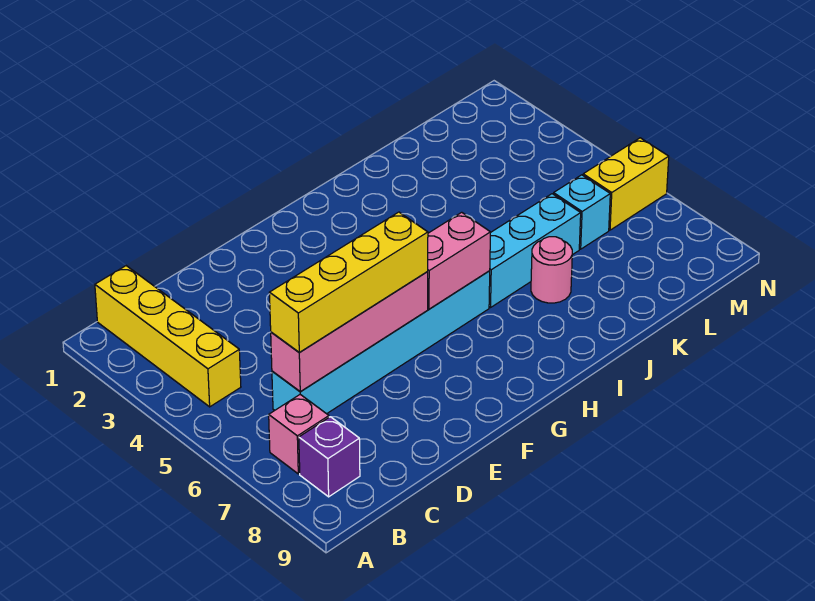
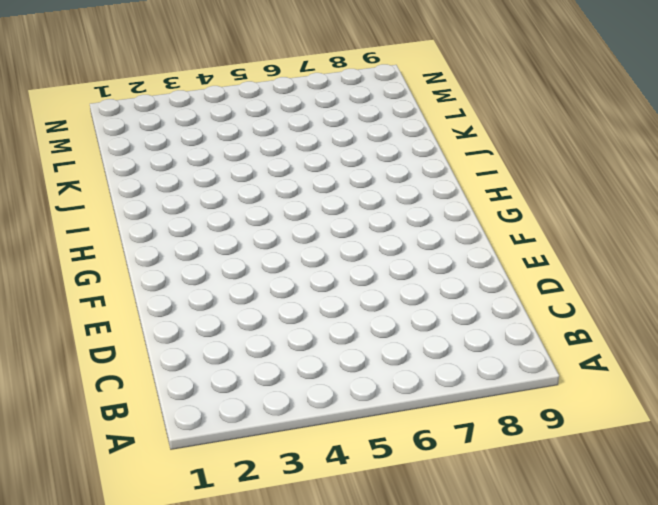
none -> yellow brick B1:B4 level 1
none -> pink brick B7 level 1

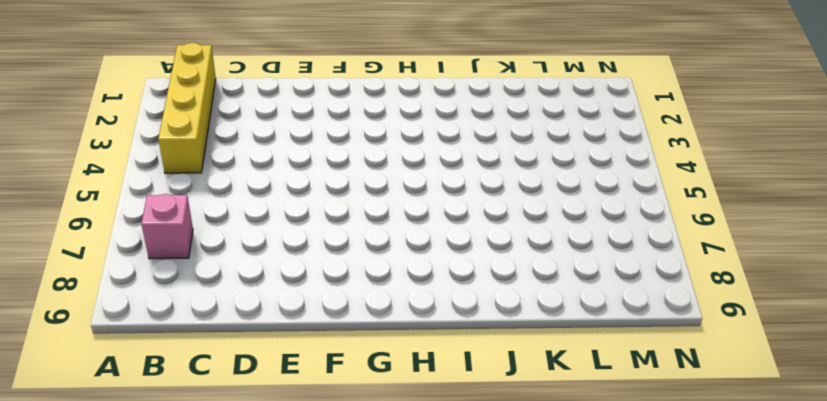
none -> purple brick B8 level 1
none -> cyan brick C6:H6 level 1

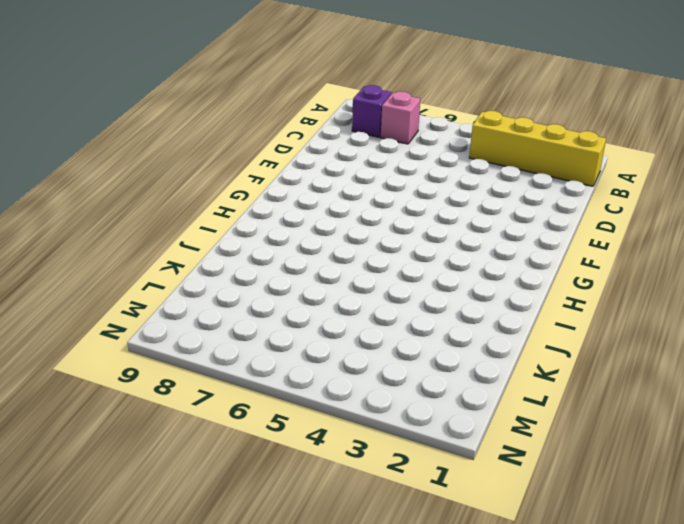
none -> cyan brick C6:H6 level 1
none -> cyan brick I6:K6 level 1

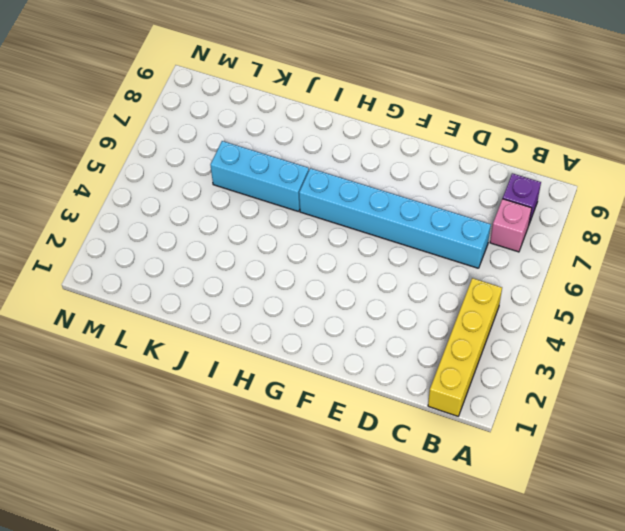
none -> pink round brick J7 level 1
none -> cyan brick L6 level 1

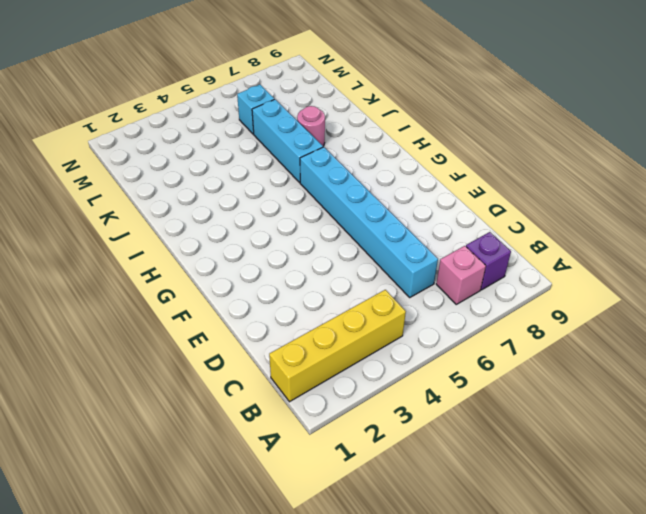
none -> yellow brick M6:N6 level 1
none -> pink brick C6:F6 level 2

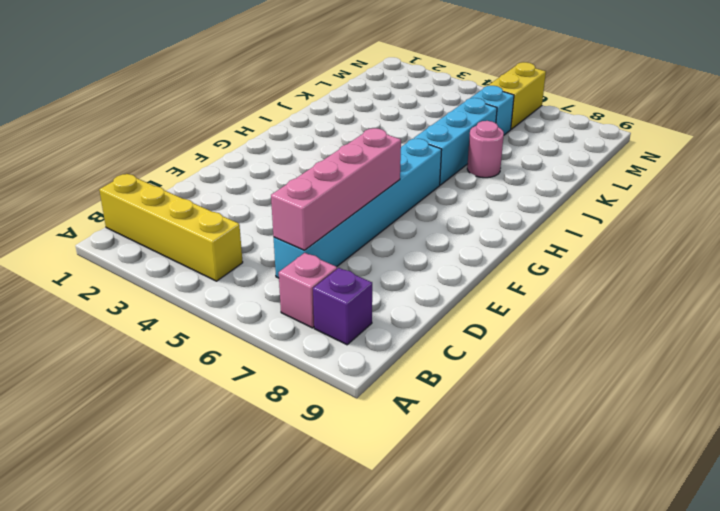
none -> pink brick G6:H6 level 2
none -> yellow brick C6:F6 level 3

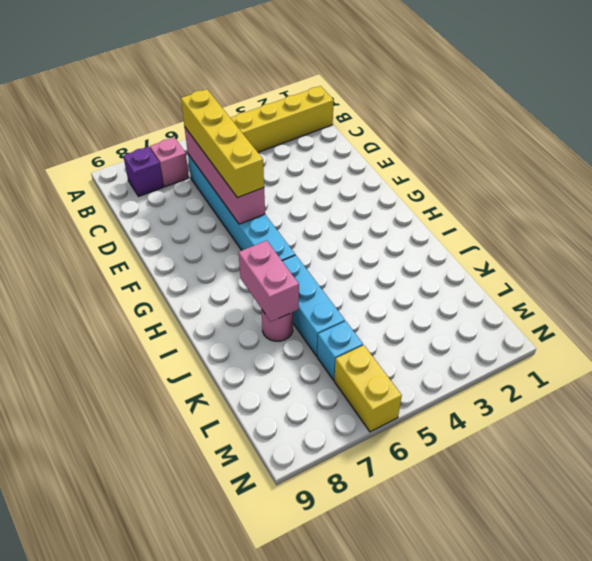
pink brick I7:J7 level 2 -> pink brick G6:H6 level 2

